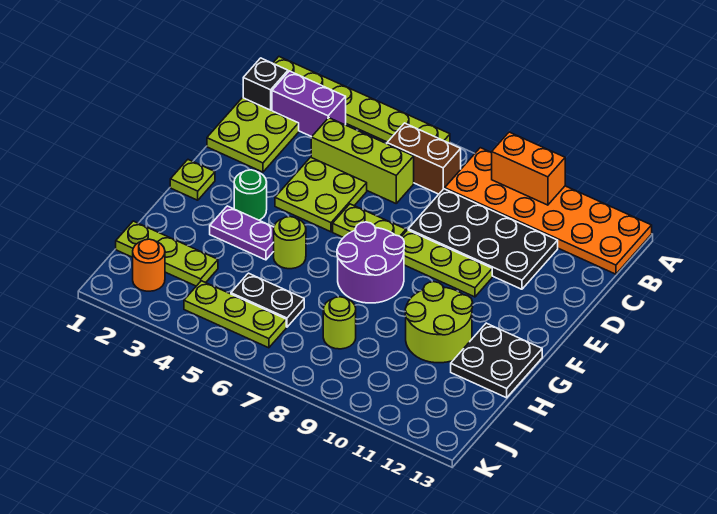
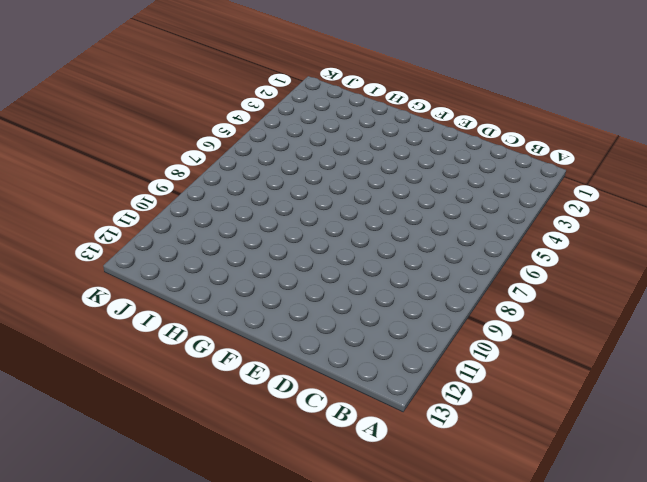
none -> lime plate A1:A6 level 1
none -> orange plate A8:B13 level 1
none -> black brick B1 level 1

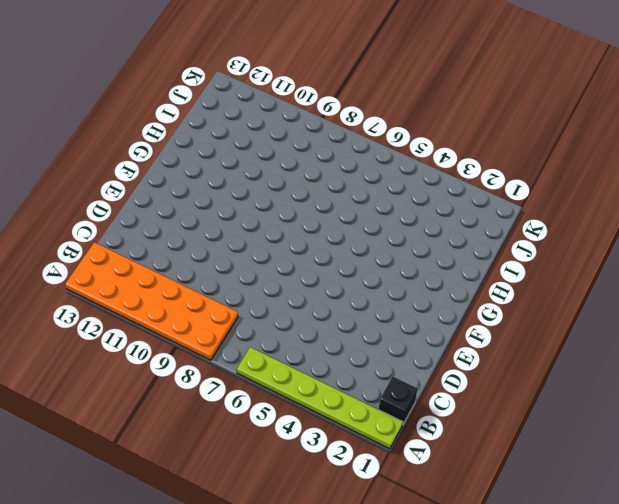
none -> purple brick B2:B3 level 1
none -> brown brick B6:B7 level 1
none -> lime plate C1:D2 level 1

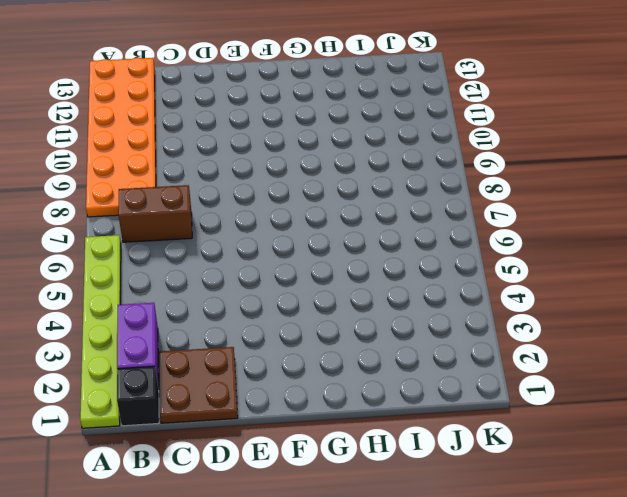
brown brick B7:C7 level 1 -> brown brick B6:B7 level 1
brown plate C1:D2 level 1 -> lime plate C1:D2 level 1
none -> lime brick C4:C6 level 1
none -> black plate C8:D11 level 1
none -> lime plate D4:E5 level 1

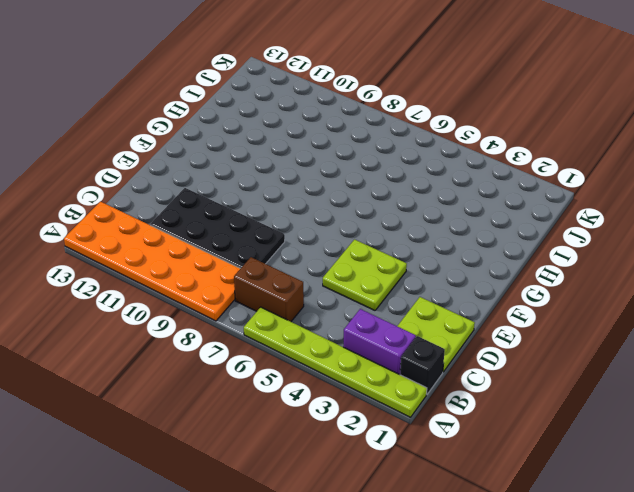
none -> lime brick C4:C6 level 1
none -> lime plate E6:E7 level 1
none -> lime plate E8:E10 level 1

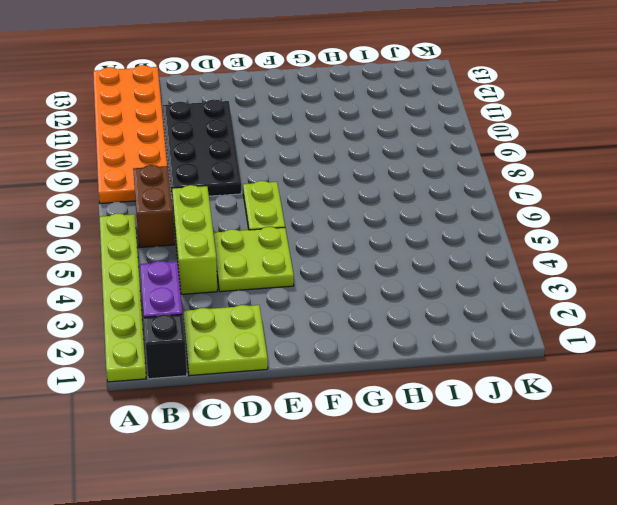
none -> lime plate E8:E10 level 1
none -> lime plate F1 level 1
none -> green round brick F3 level 1

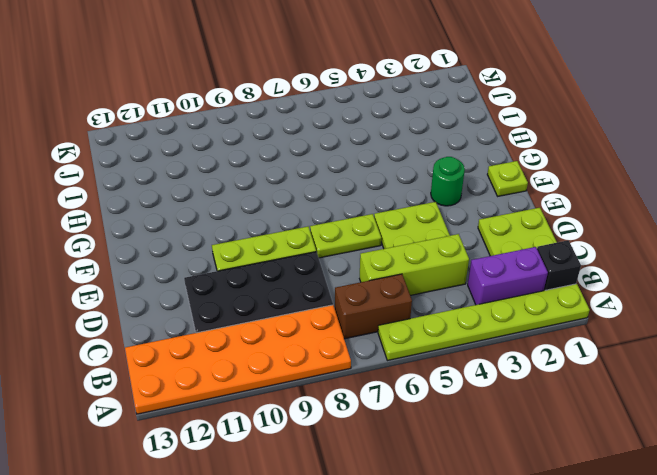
none -> purple round brick F7:G8 level 1
none -> purple plate G3:G4 level 1
none -> lime round brick G5 level 1

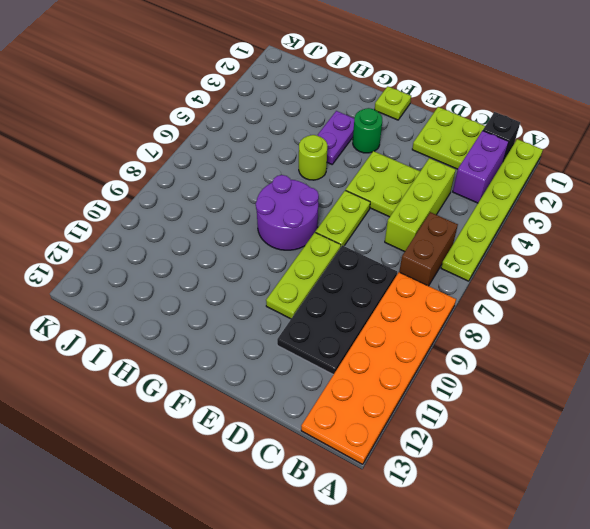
none -> lime round brick G10:H11 level 1
none -> black plate G12:H13 level 1
none -> lime plate I1:I3 level 1

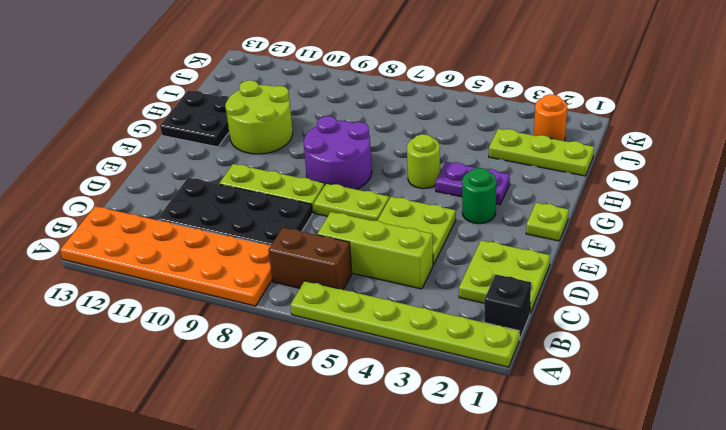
none -> purple brick B2:B3 level 1
none -> black plate I5:I6 level 1
none -> lime round brick I8 level 1

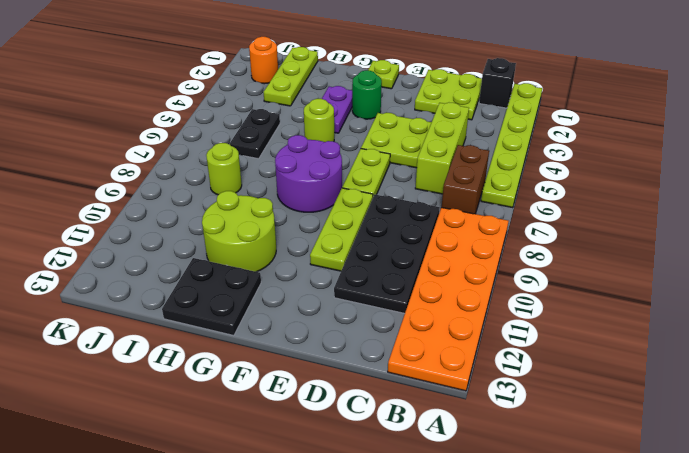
none -> purple brick B2:B3 level 1
none -> lime plate J4:J6 level 1
none -> orange brick A9:A10 level 2

